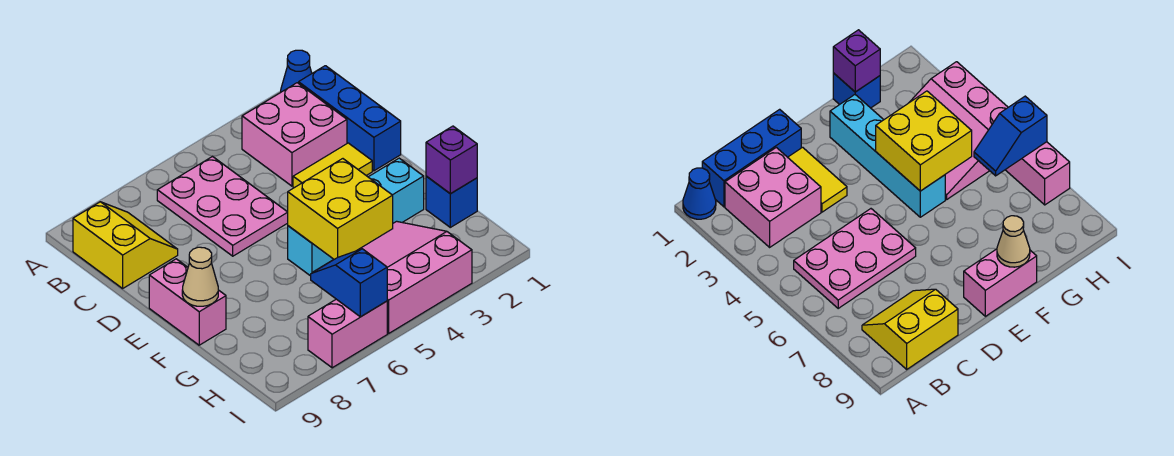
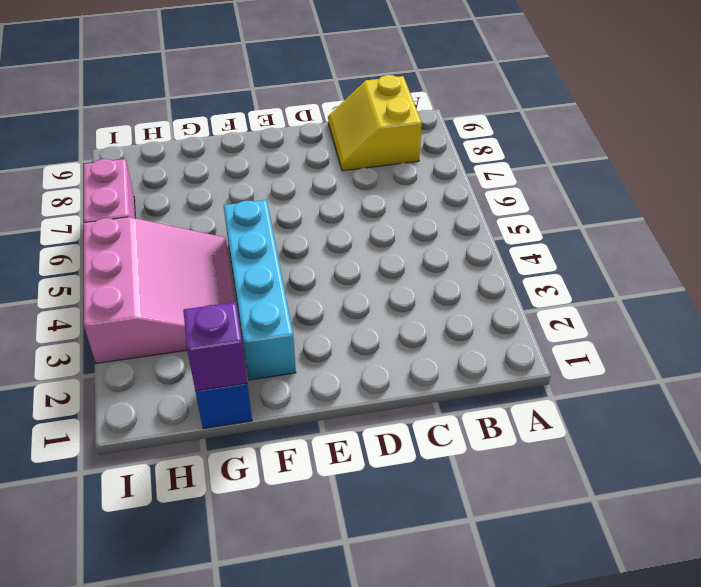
yellow slope B8:C9 level 1 top B -> yellow slope B8:C9 level 1 top 9
none -> blue cone A1 level 1
none -> blue brick B1:D1 level 1
none -> pink brick B2:C3 level 1

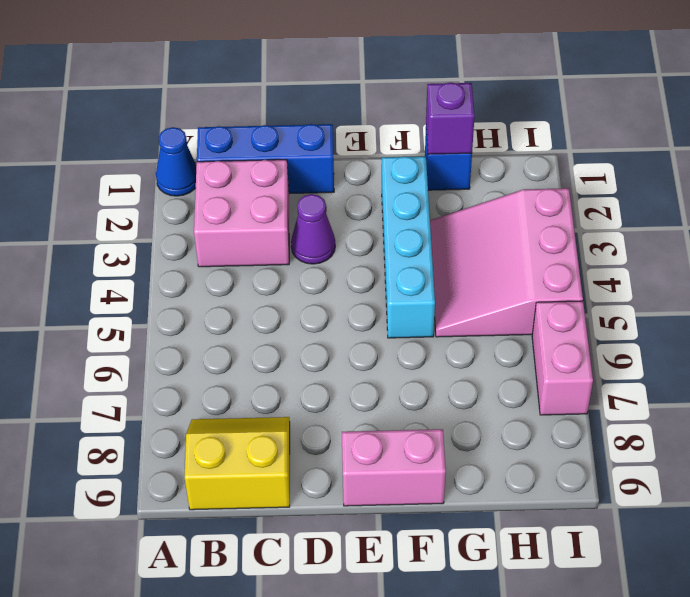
purple cone D3 level 1 -> yellow tile D2:D3 level 1
none -> pink plate B5:D6 level 1
none -> yellow brick F4:G5 level 2
none -> tan cone F9 level 2

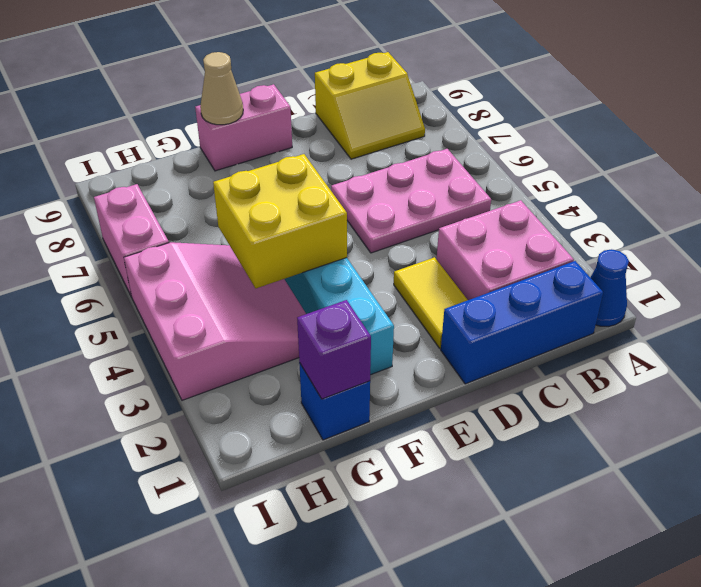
none -> blue slope H6:I6 level 2 top I

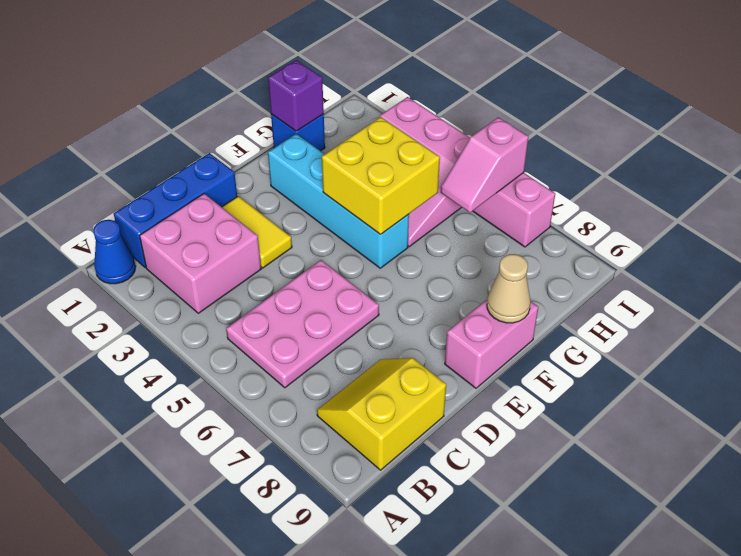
pink slope H6:I6 level 2 top I -> blue slope H6:I6 level 2 top I

